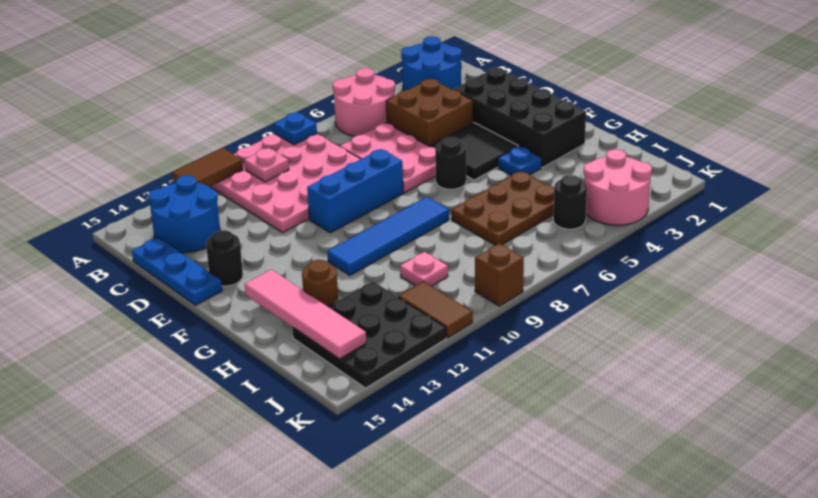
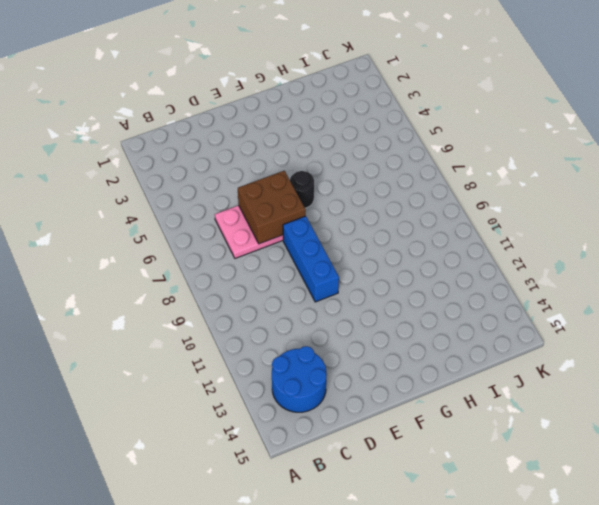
brown brick D6:E7 level 2 -> brown brick C4:D5 level 1
none -> blue round brick A2:B3 level 1
none -> pink round brick A5:B6 level 1
none -> pink plate A8:D11 level 1

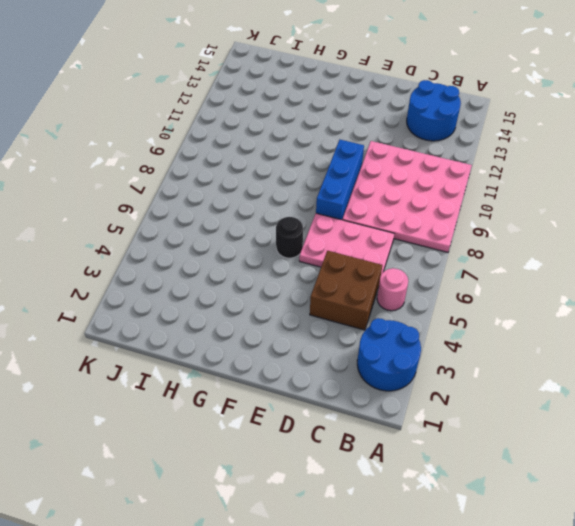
pink round brick B5 level 1 -> pink round brick A5:B6 level 1
none -> blue plate C15:E15 level 1
none -> black brick D2:G3 level 1
none -> black tile E4:F5 level 1

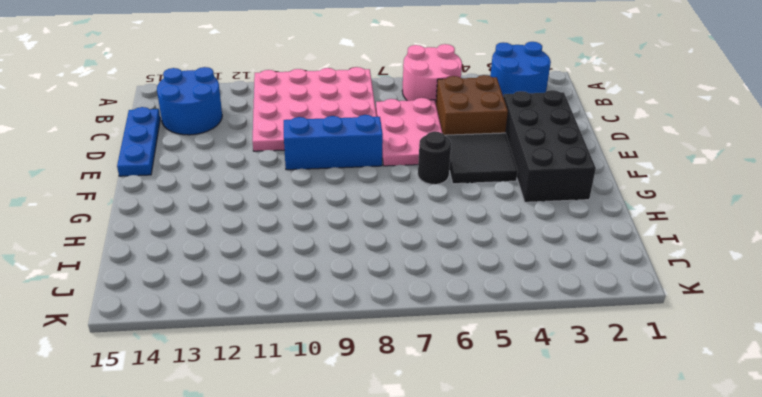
none -> black round brick E14 level 1
none -> blue plate G4 level 1
none -> blue tile G8:G11 level 1

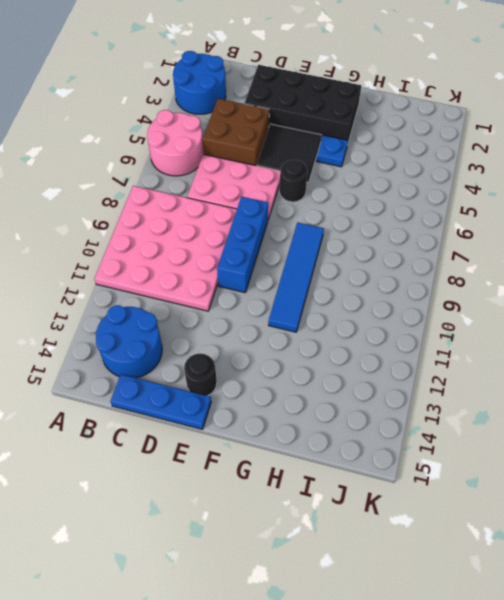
none -> brown plate H5:I7 level 1
none -> brown round brick H13 level 1
none -> pink plate I10 level 1

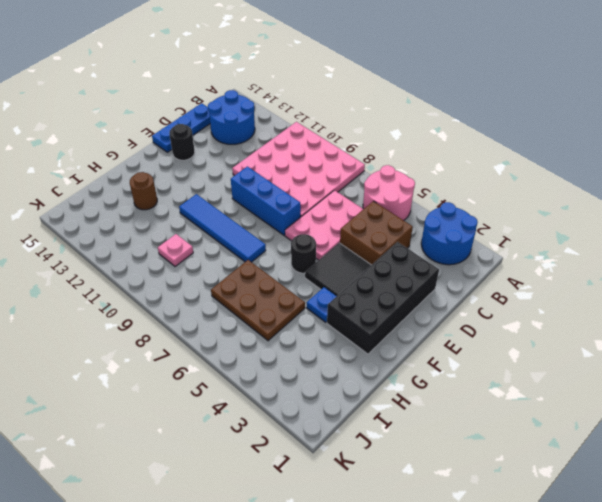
none -> black plate I12:K14 level 1
none -> pink round brick J3:K4 level 1
none -> black round brick J5 level 1

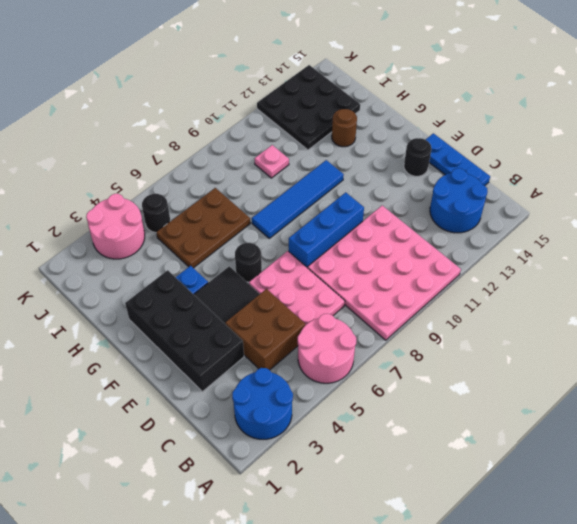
none -> brown tile J11:K11 level 1
none -> brown brick K9 level 1
none -> blue plate A8 level 2

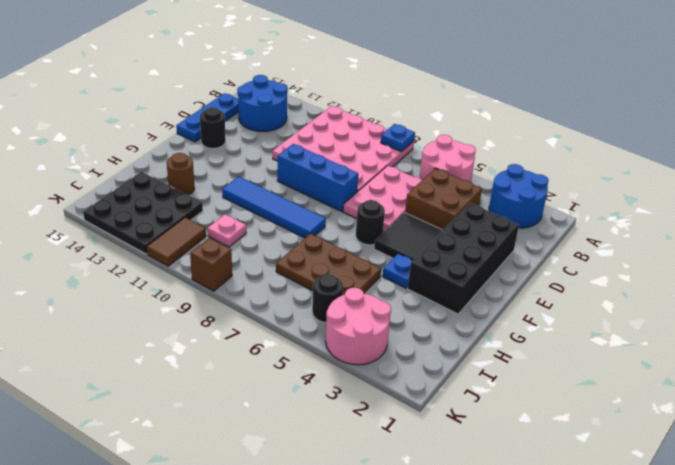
none -> brown tile A11:A12 level 2
none -> pink plate B10 level 2
none -> pink tile G14:J14 level 2

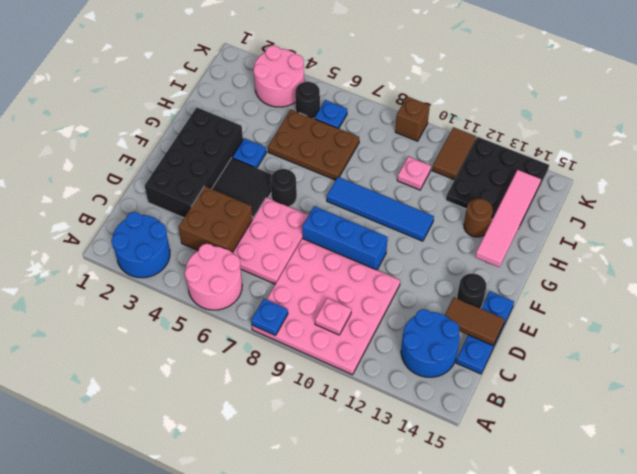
brown tile D14:D15 level 2 -> brown tile A11:A12 level 2
blue plate J6 level 1 -> none

